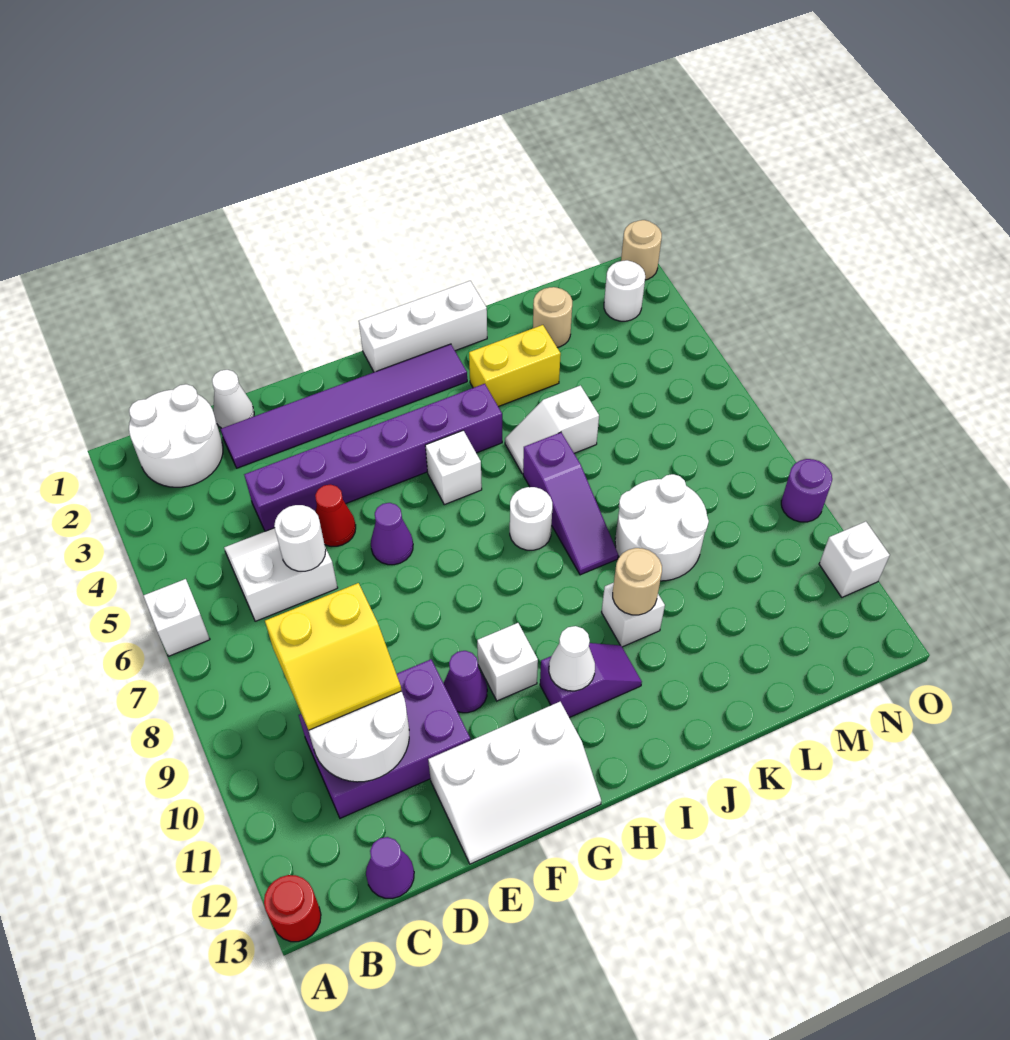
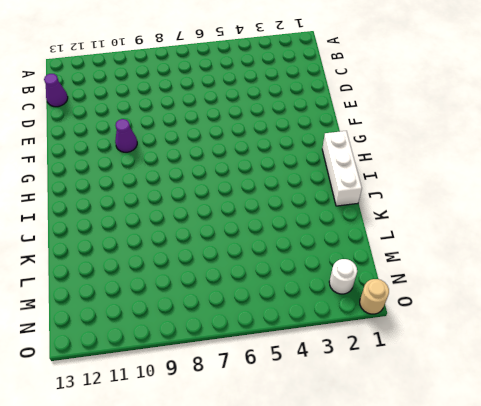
none -> white brick A6 level 1
none -> red round brick A13 level 1
none -> white round brick B1:C2 level 1
none -> white slope C5:D6 level 1 top 6

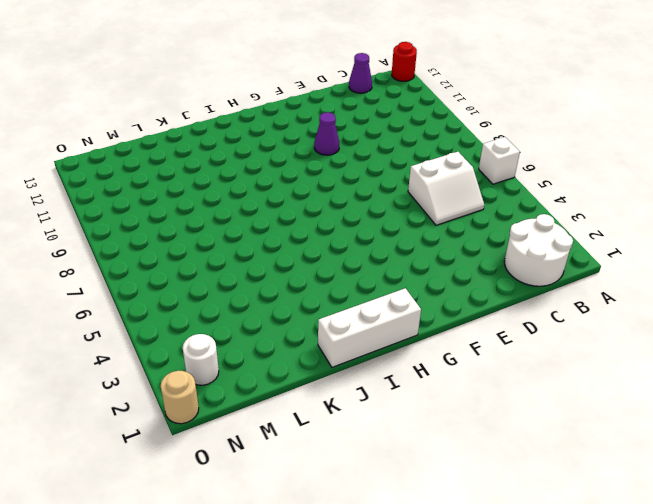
none -> purple brick C10:E11 level 1
none -> white cone D1 level 1
none -> purple tile D2:I2 level 1
none -> purple brick D4:I4 level 1

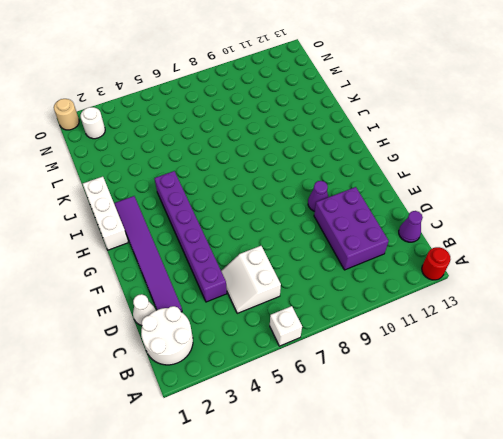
none -> red cone E5 level 1
none -> white slope E12:G13 level 1 top 12
none -> purple cone F6 level 1
none -> white brick G10 level 1

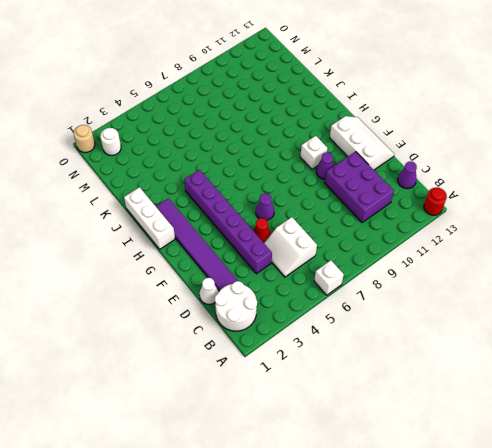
none -> white brick H5 level 1
none -> purple slope H11:I11 level 1 top H
none -> white round brick I7 level 1
none -> yellow brick J3:K3 level 1

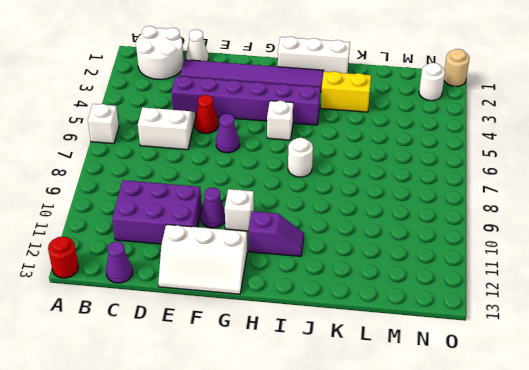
none -> white slope J5:K5 level 1 top K
none -> purple slope J6:J8 level 1 top 6
none -> white brick J10 level 1
none -> white round brick K8:L9 level 1

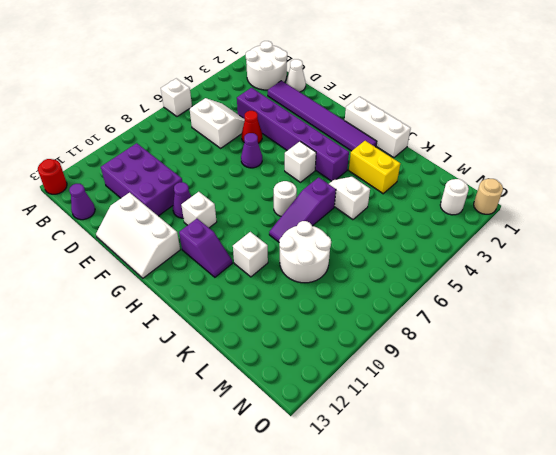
none -> tan round brick L2 level 1
none -> purple round brick O9 level 1
none -> white brick O11 level 1
none -> white round brick C10:D11 level 2

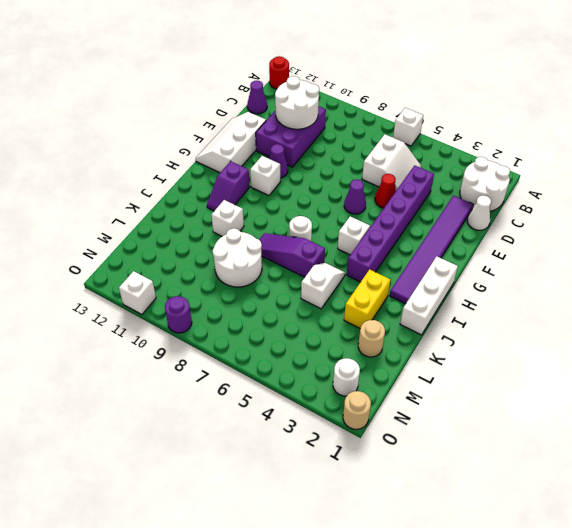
none -> white round brick D6 level 2
none -> white cone H11 level 2
none -> tan round brick J10 level 2
none -> yellow slope C9:D10 level 3 top 9

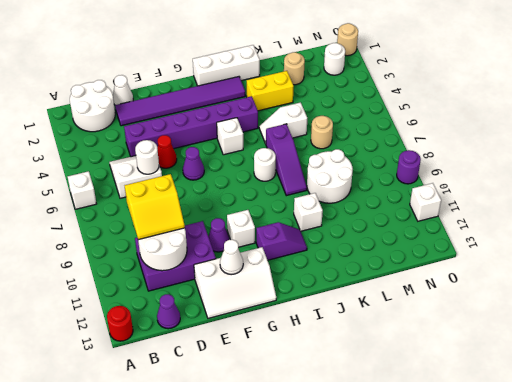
white cone F12 level 2 -> white cone H11 level 2
tan round brick L6 level 1 -> tan round brick J10 level 2

